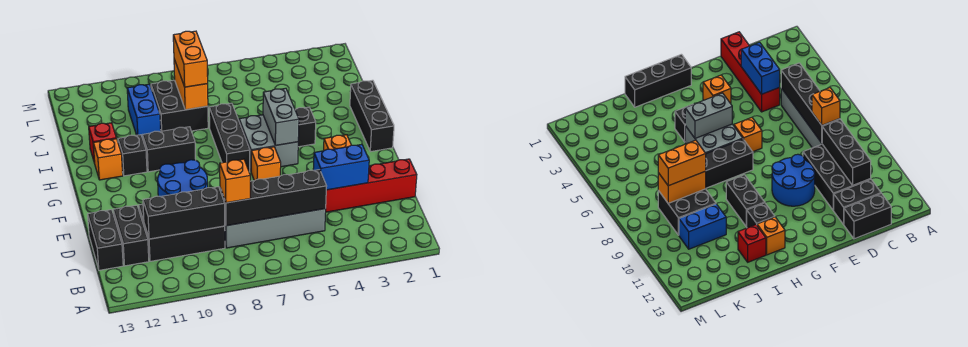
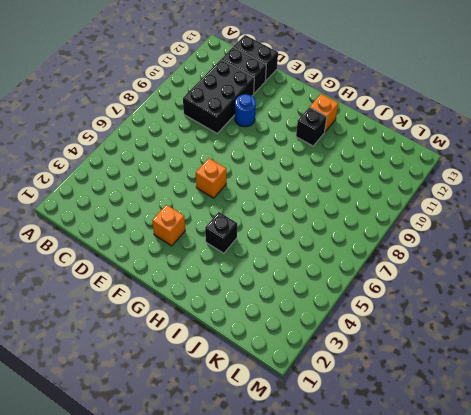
blue round brick E10 level 1 -> blue round brick E9:F10 level 1
none -> grey brick C5:C8 level 1
none -> red brick D1:D4 level 1
none -> black brick G1:I1 level 1

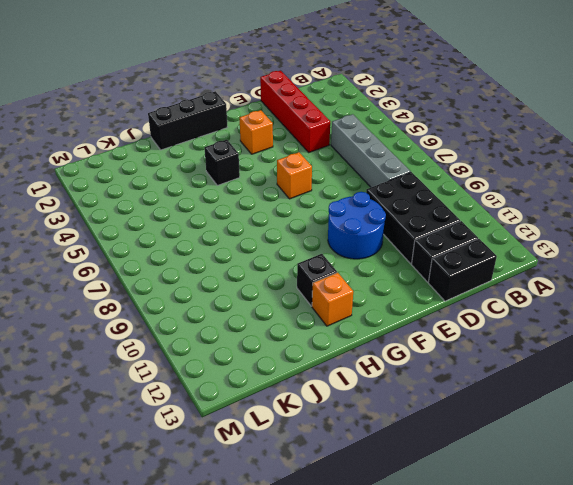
none -> grey brick G5:H6 level 1
none -> black brick G7:I7 level 1
none -> black brick H9:H10 level 1

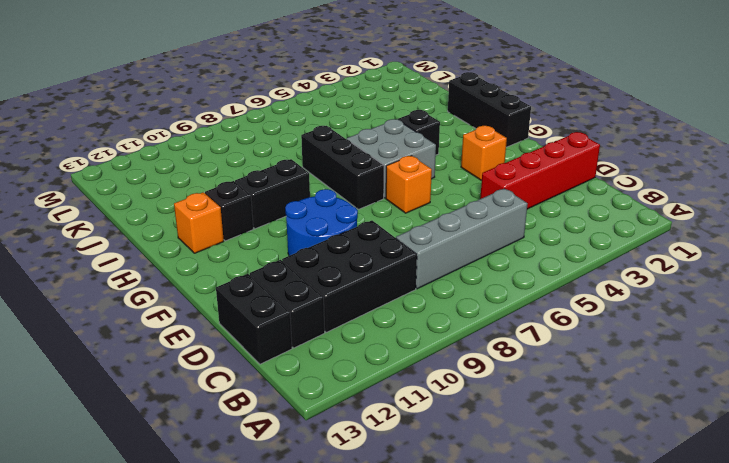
none -> red brick I12 level 1
none -> black brick J8:K9 level 1
none -> blue brick J10:K10 level 1

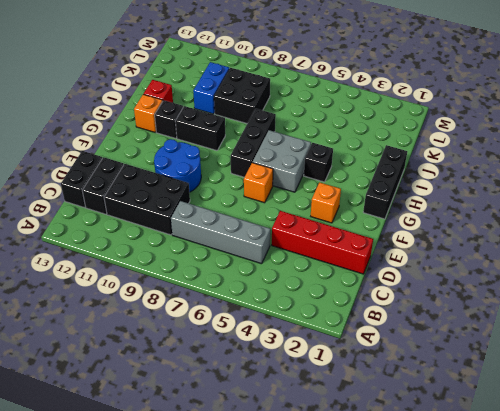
none -> black brick C5:C8 level 2
none -> black brick C9:C11 level 2
none -> blue brick D3:D4 level 2

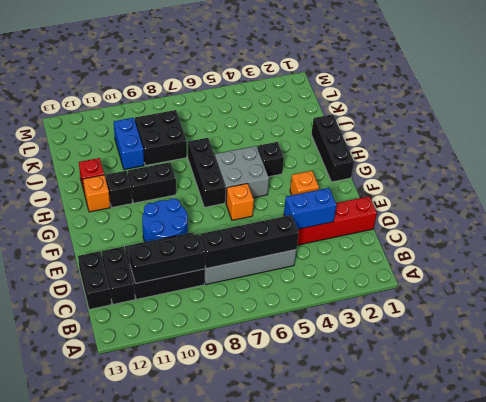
none -> grey brick G5:H5 level 2
none -> orange brick J8:K8 level 2
none -> orange brick C8 level 3

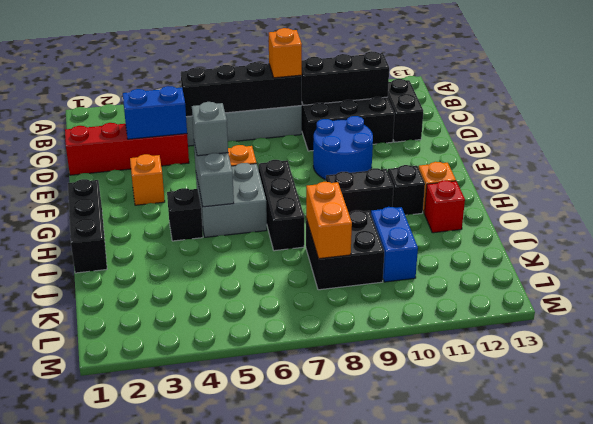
grey brick G5 level 3 -> none
none -> black brick C13:D13 level 1
none -> orange brick J8:K8 level 3

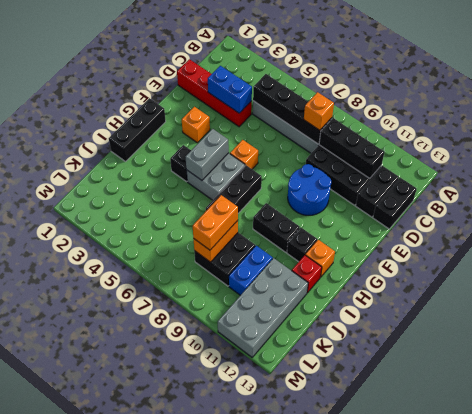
grey brick J11:M12 level 1 -> none

